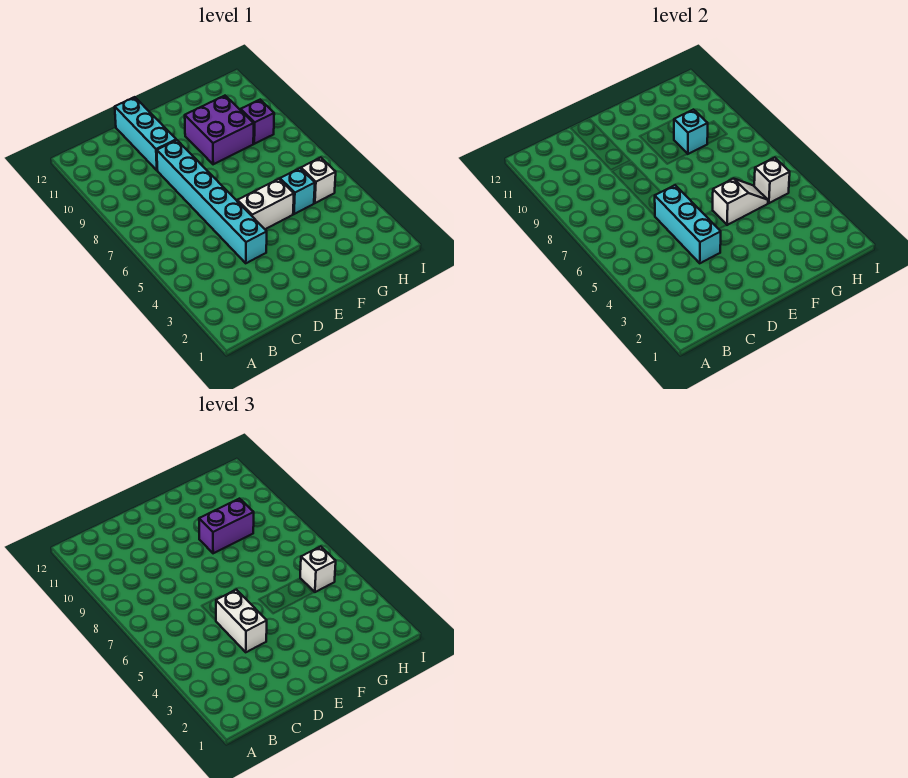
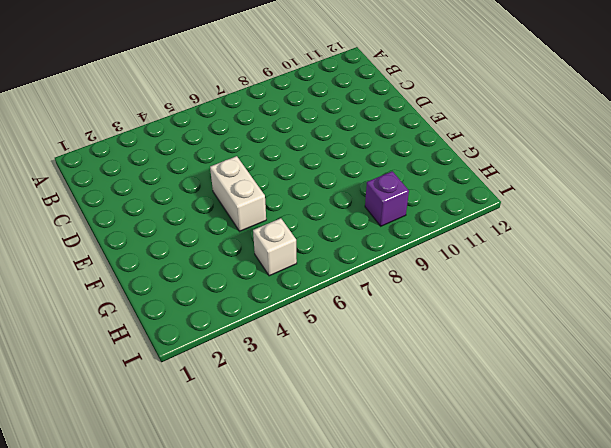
none -> cyan brick D4:D9 level 1
none -> cyan brick D10:D12 level 1
none -> purple brick F9:G10 level 1

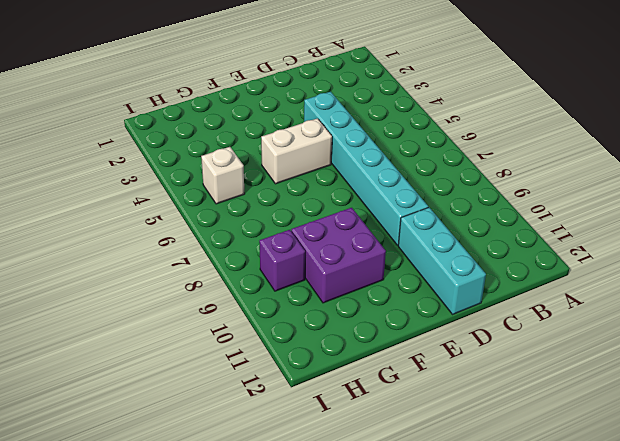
none -> cyan brick G5 level 1
none -> cyan brick D4:D6 level 2
none -> white slope F5:G5 level 2 top F

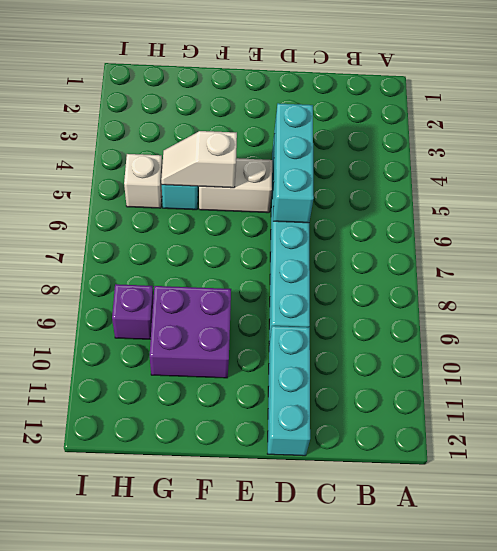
none -> cyan brick G9 level 2
none -> white brick H5 level 2
none -> white brick D4:D5 level 3

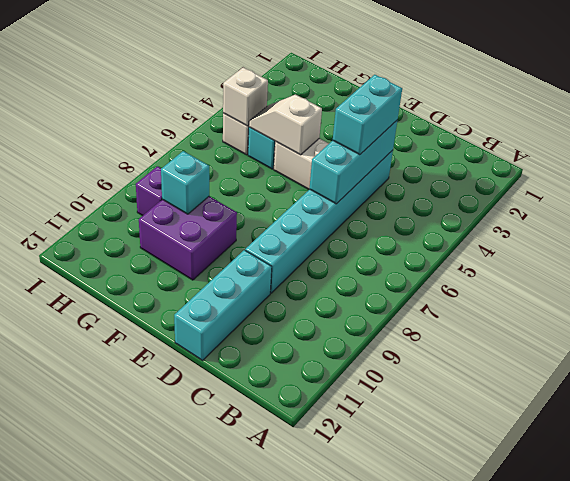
cyan brick D4:D5 level 3 -> white brick D4:D5 level 3
none -> purple brick F9:G9 level 3
none -> white brick H5 level 3

